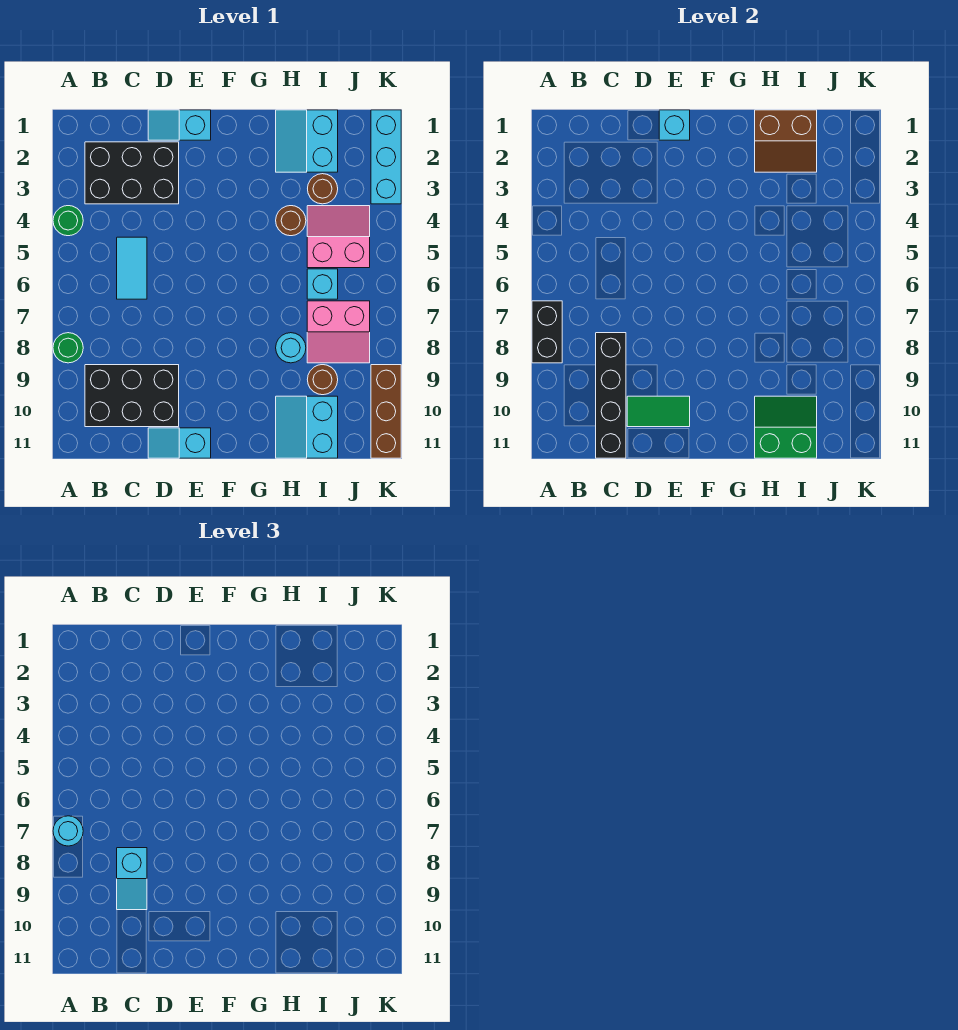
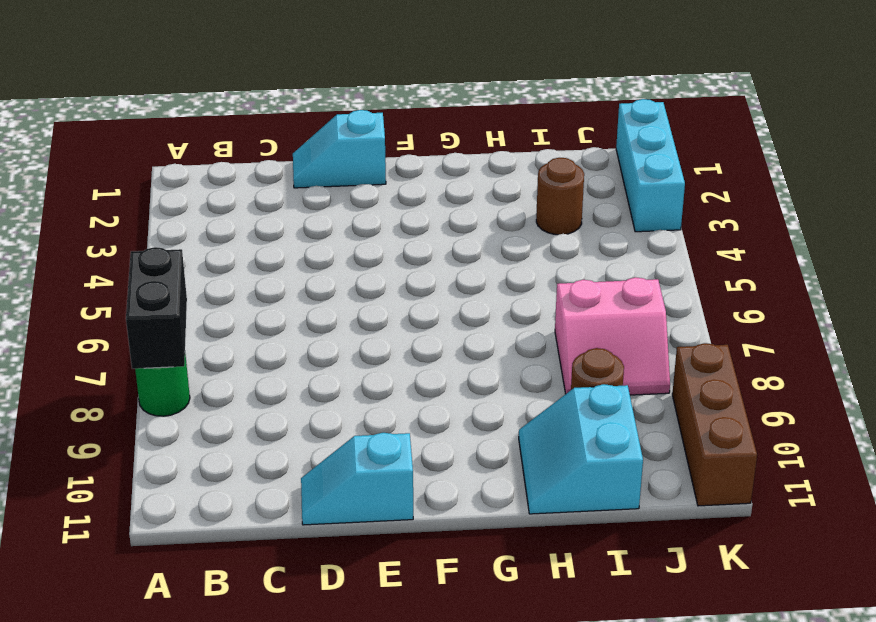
none -> green round brick A4 level 1
none -> black brick B2:D3 level 1
none -> black brick B9:D10 level 1

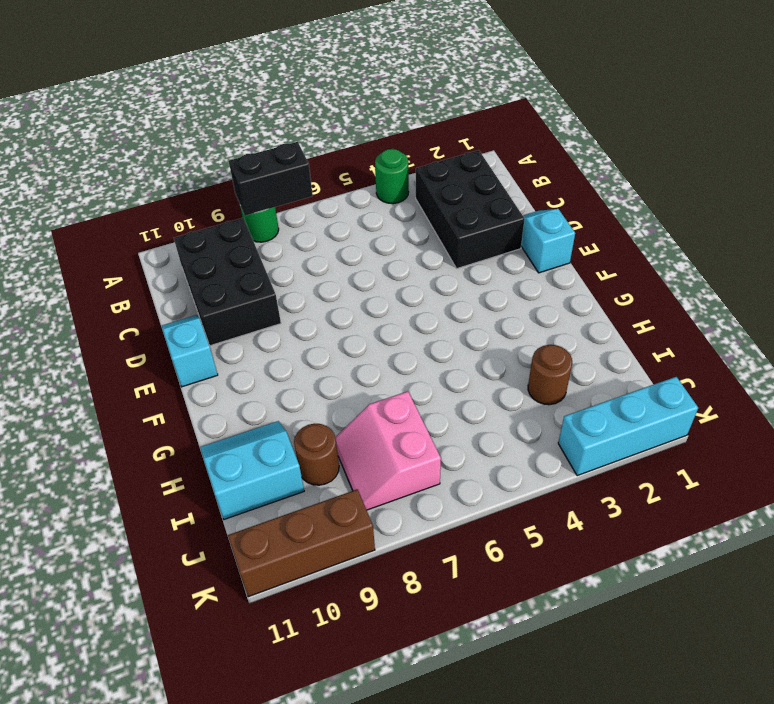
none -> cyan tile C5:C6 level 1
none -> cyan slope H1:I2 level 1 top I
none -> brown round brick H4 level 1

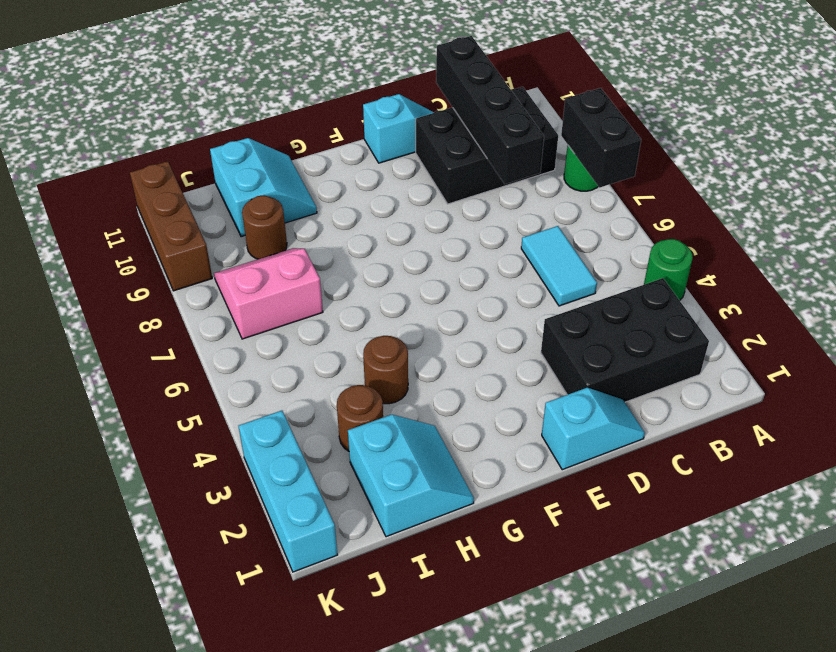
none -> cyan round brick H8 level 1
none -> pink slope I4:J5 level 1 top 5
none -> cyan brick I6 level 1

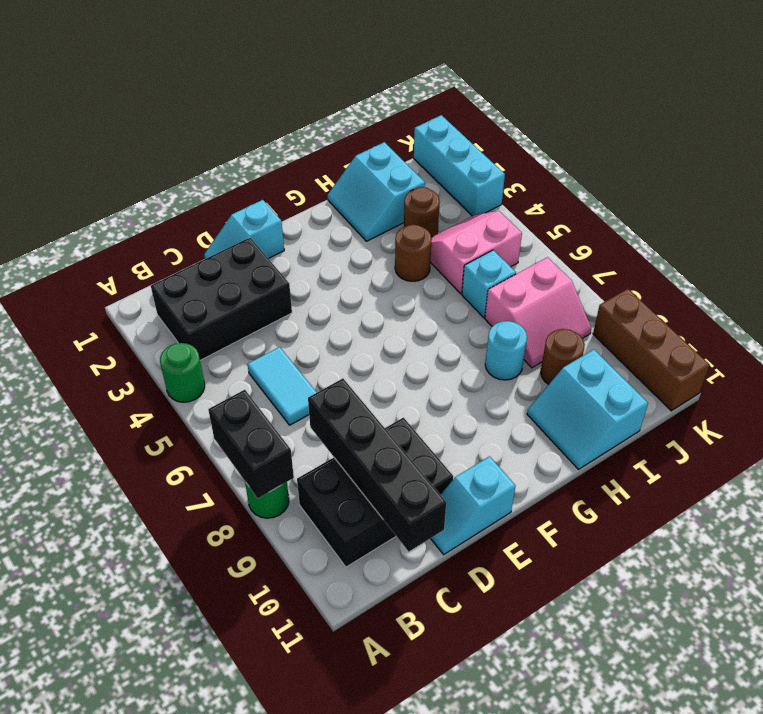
none -> green tile D10:E10 level 2
none -> cyan brick E1 level 2
none -> brown slope H1:I2 level 2 top 1

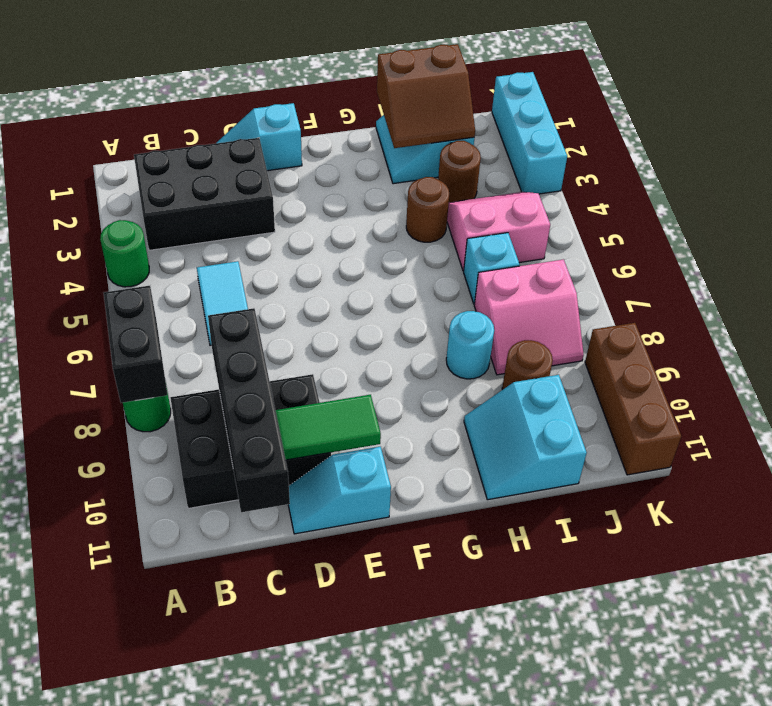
none -> cyan brick E1 level 2
none -> green slope H10:I11 level 2 top 11
none -> cyan round brick A7 level 3

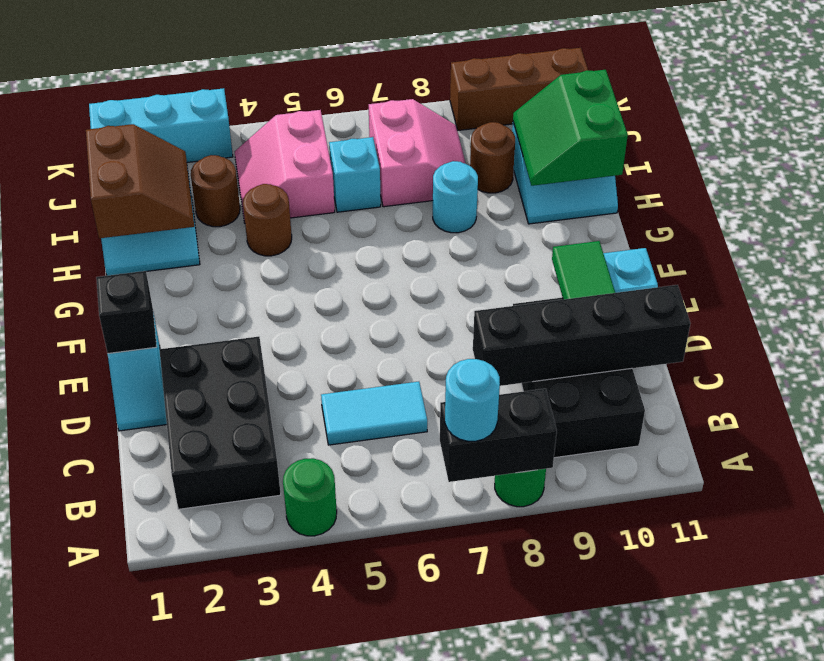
black brick E1 level 2 -> cyan brick E1 level 2
none -> cyan slope C8:C9 level 3 top 8

